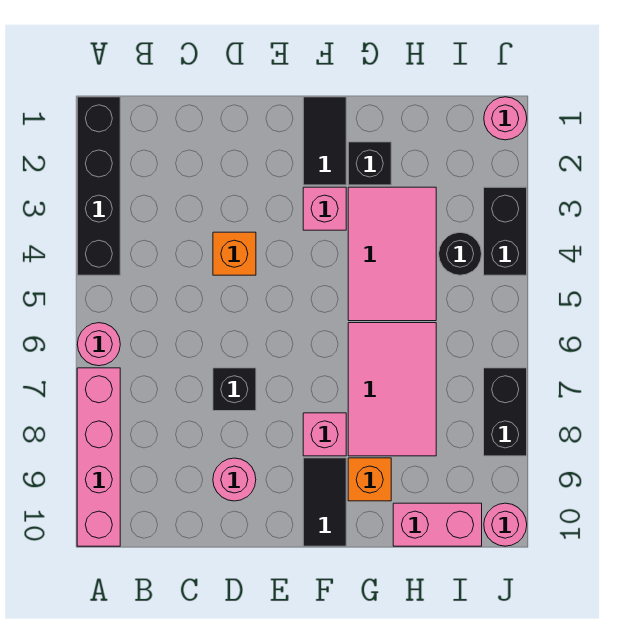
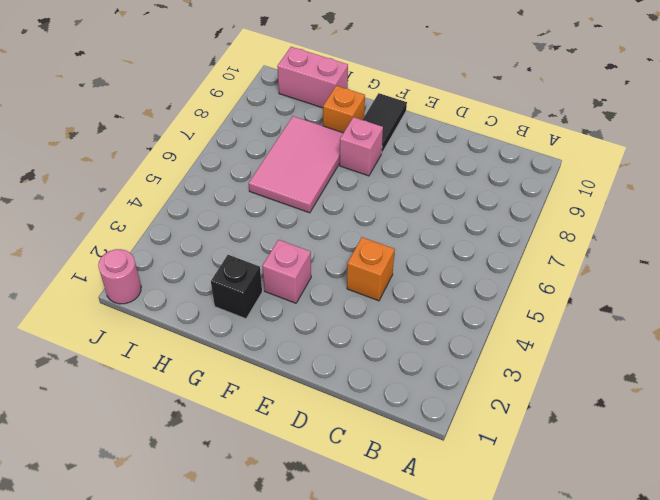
none -> black brick A1:A4 level 1
none -> pink round brick A6 level 1
none -> pink brick A7:A10 level 1

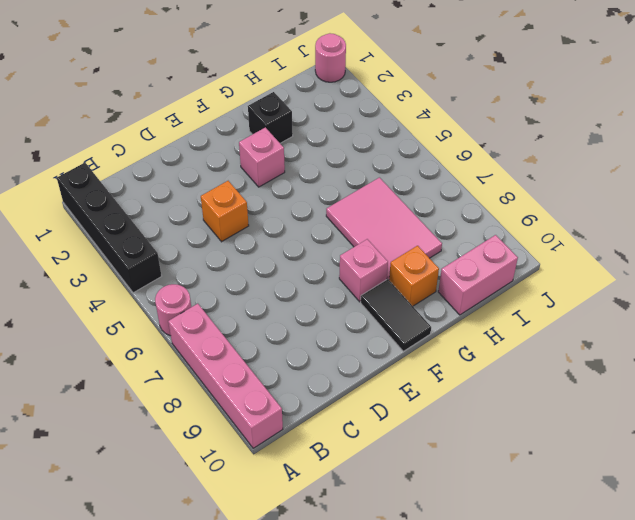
none -> black brick D7 level 1
none -> pink round brick D9 level 1
none -> black tile F1:F2 level 1

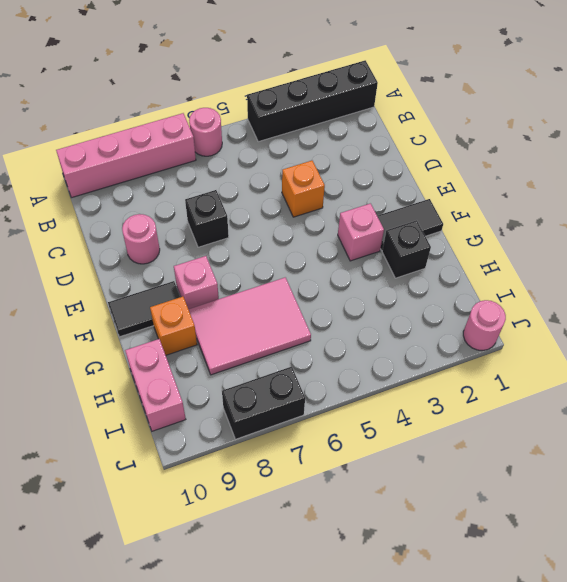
none -> pink tile G3:H5 level 1
none -> black round brick I4 level 1
none -> black brick J3:J4 level 1

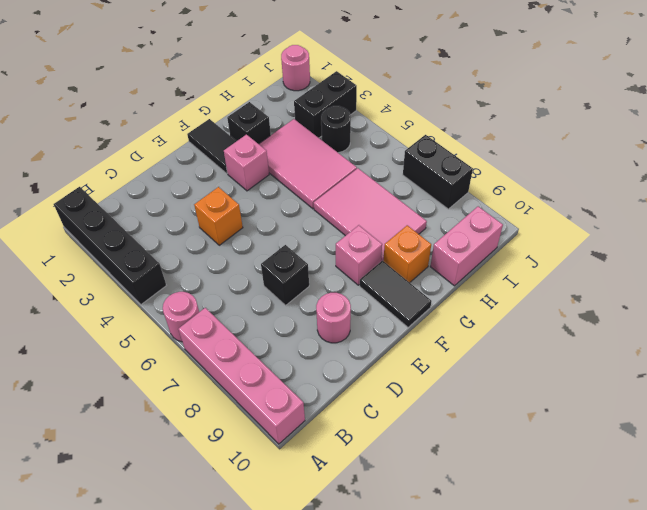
black brick I3:J3 level 1 -> black brick J3:J4 level 1
none -> pink round brick J10 level 1

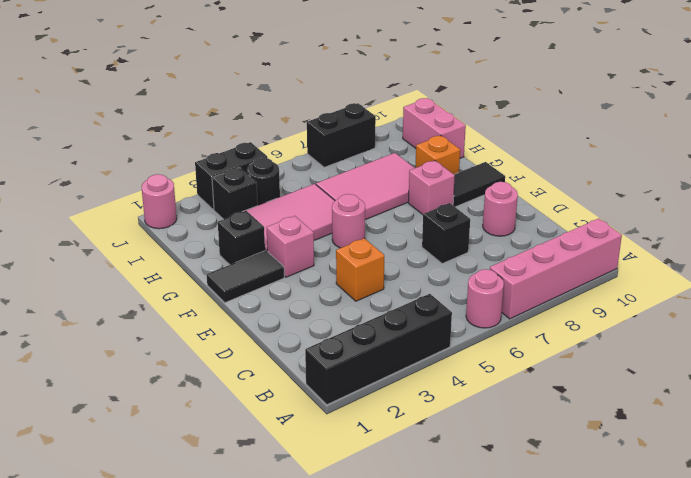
pink round brick F5 level 1 -> pink round brick J10 level 1
black brick I3 level 1 -> none

